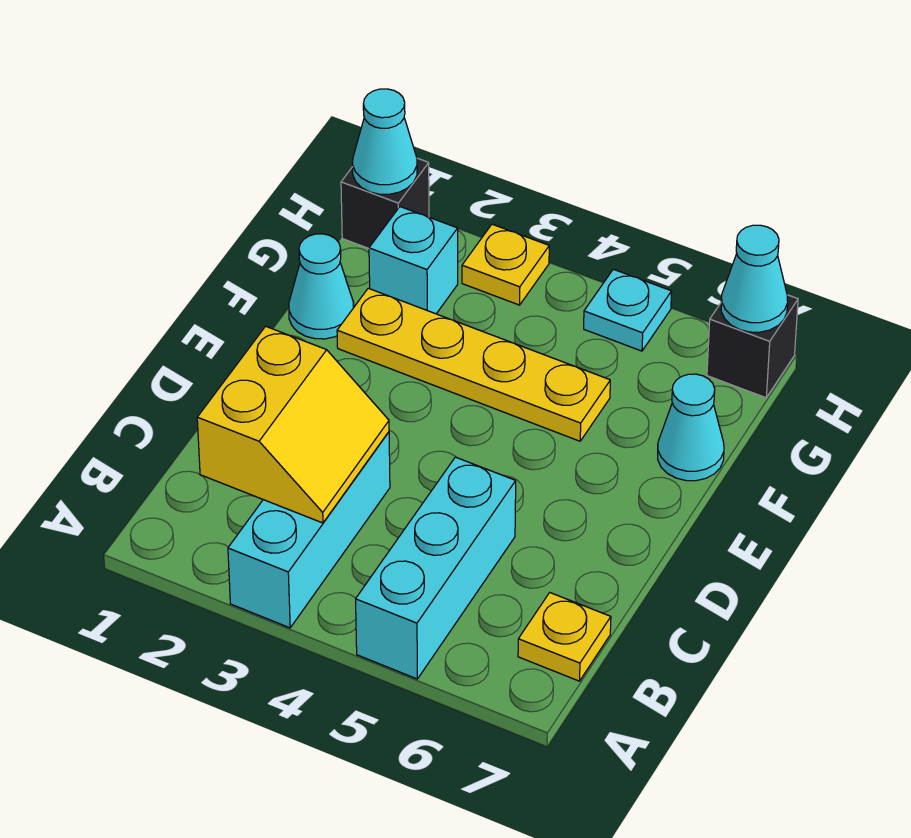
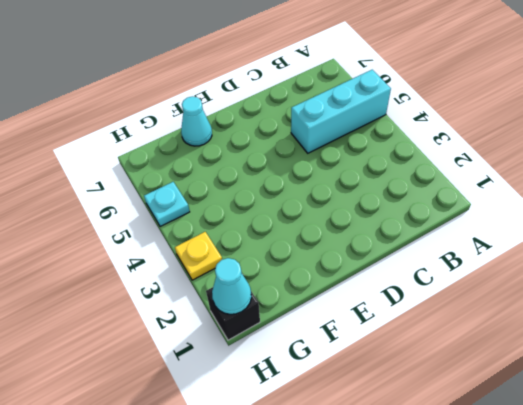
none -> cyan brick A3:C3 level 1
none -> yellow plate B7 level 1
none -> cyan cone F1 level 1

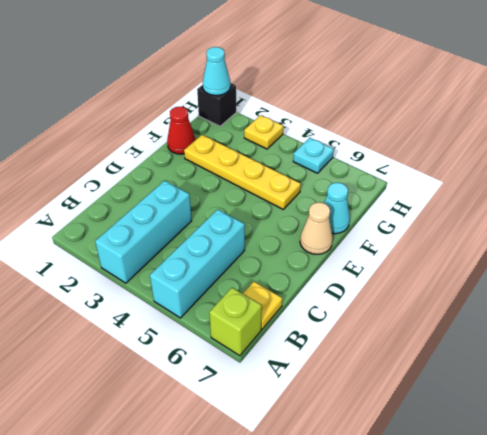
lime brick A7 level 1 -> none
tan cone E7 level 1 -> none
red cone F1 level 1 -> cyan cone F1 level 1
none -> cyan brick G2 level 1
none -> black brick H7 level 1
none -> yellow slope B2:C3 level 2 top 2

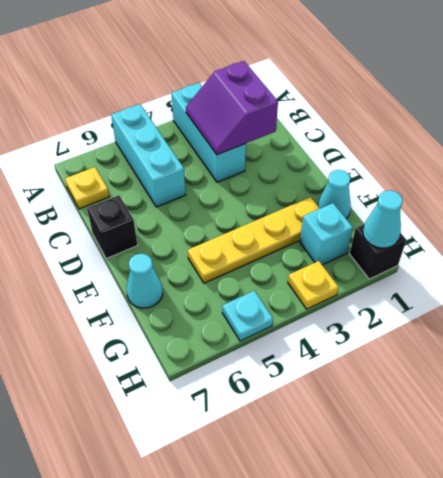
purple slope B2:C3 level 2 top 2 -> yellow slope B2:C3 level 2 top 2
black brick D7 level 1 -> black brick H7 level 1
none -> cyan cone H7 level 2

